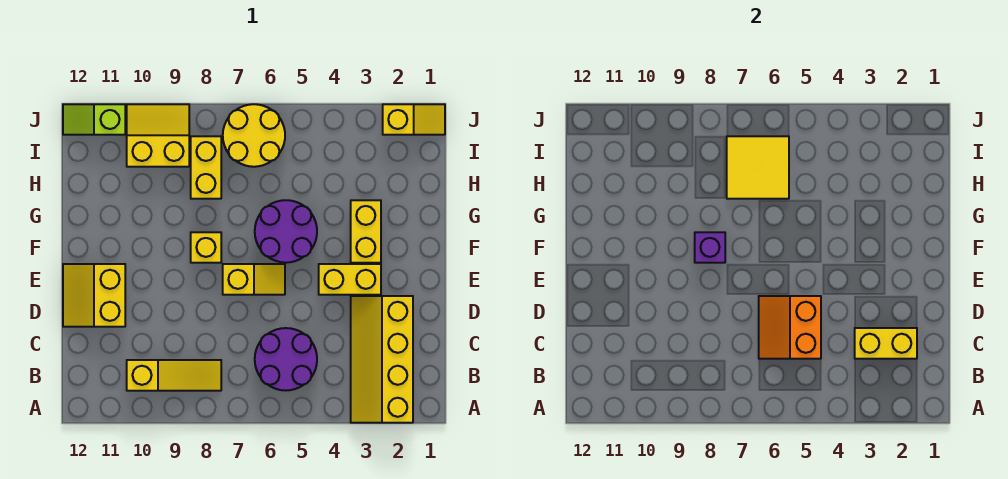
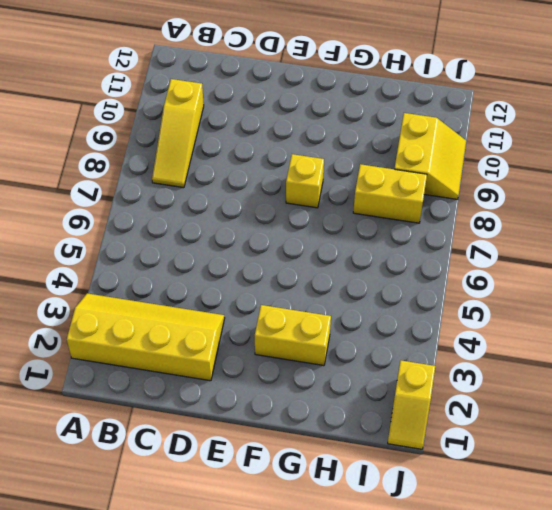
none -> purple round brick B5:C6 level 1
none -> yellow slope D11:E12 level 1 top 11
none -> yellow brick E3:E4 level 1

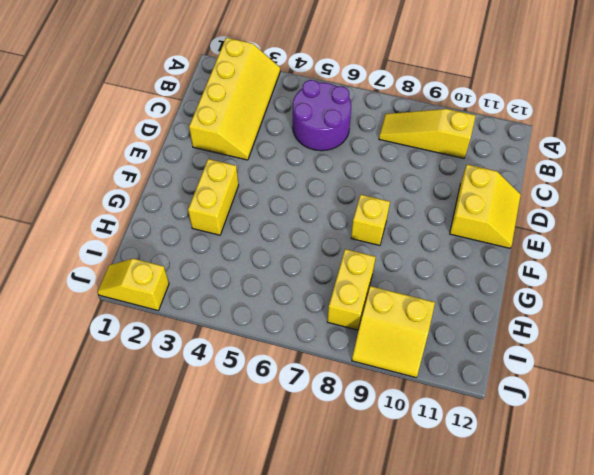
none -> yellow brick E3:E4 level 1
none -> yellow slope E6:E7 level 1 top 7
none -> purple round brick F5:G6 level 1

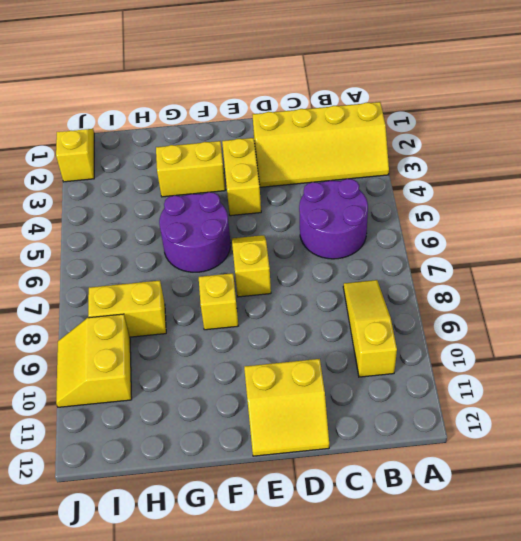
none -> yellow round brick I6:J7 level 1
none -> lime slope J11:J12 level 1 top 11
none -> yellow brick C2:C3 level 2

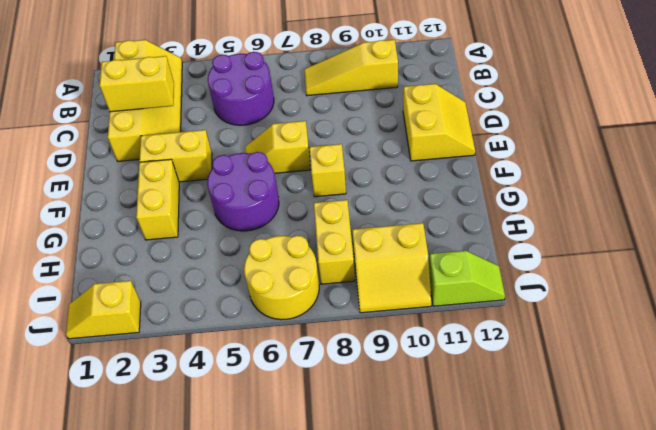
none -> orange slope C5:D6 level 2 top 5
none -> purple brick F8 level 2
none -> yellow tile H6:I7 level 2

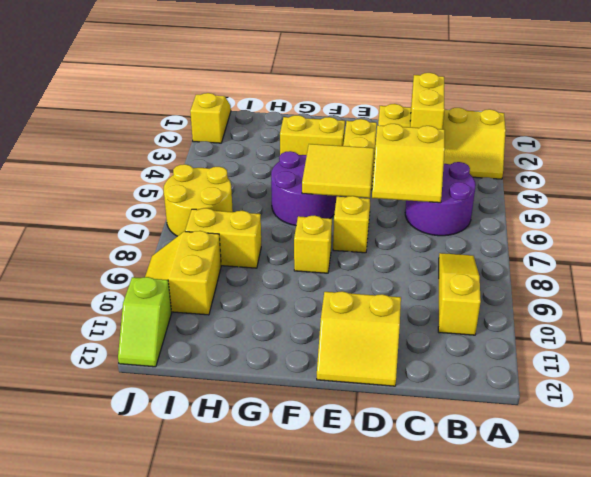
yellow slope C5:D6 level 2 top 5 -> orange slope C5:D6 level 2 top 5
yellow tile E5:F6 level 2 -> yellow tile H6:I7 level 2
none -> purple brick F8 level 2

